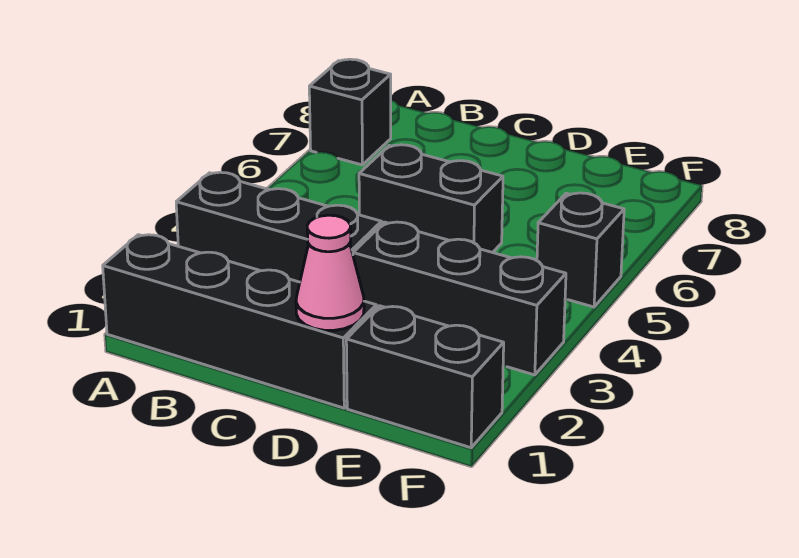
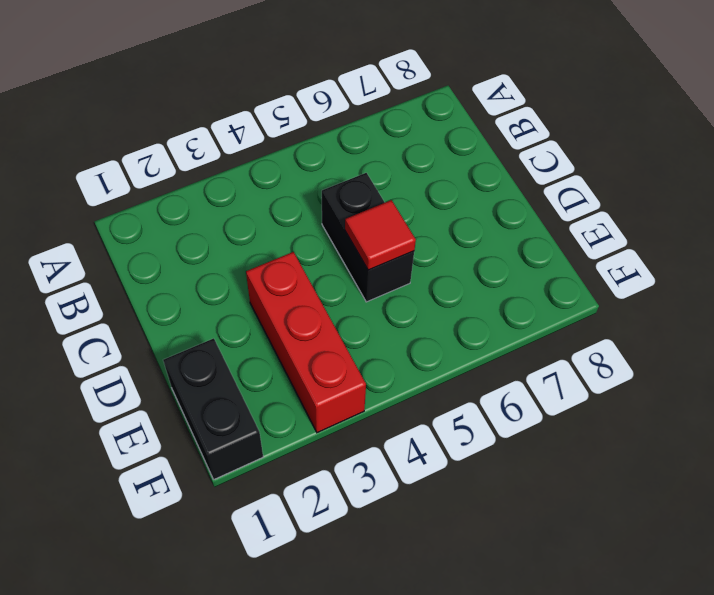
red brick D3:F3 level 1 -> black brick D3:F3 level 1
red tile D5 level 2 -> none
none -> black brick A1:D1 level 1
none -> black brick A3:C3 level 1

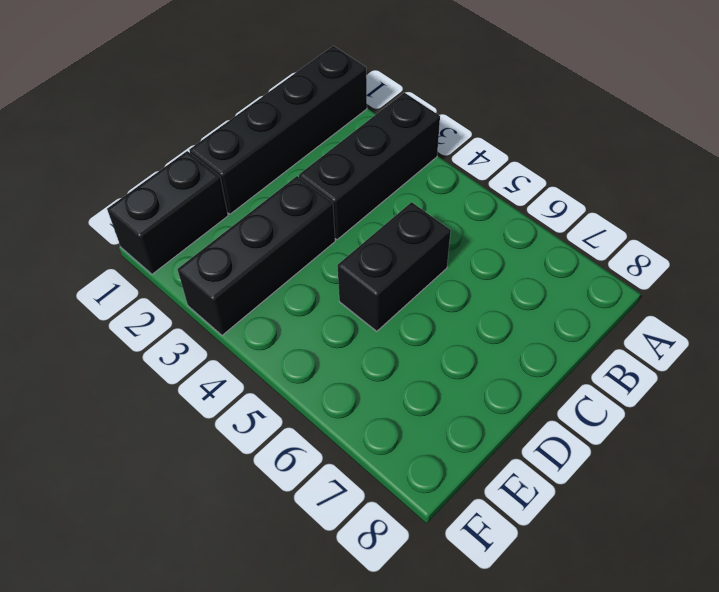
none -> black brick A7 level 1
none -> black brick F5 level 1

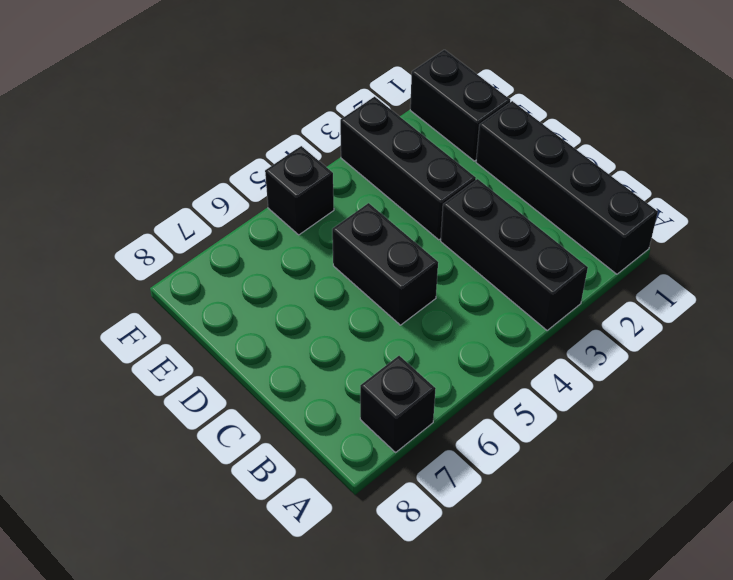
none -> pink cone D1 level 2

